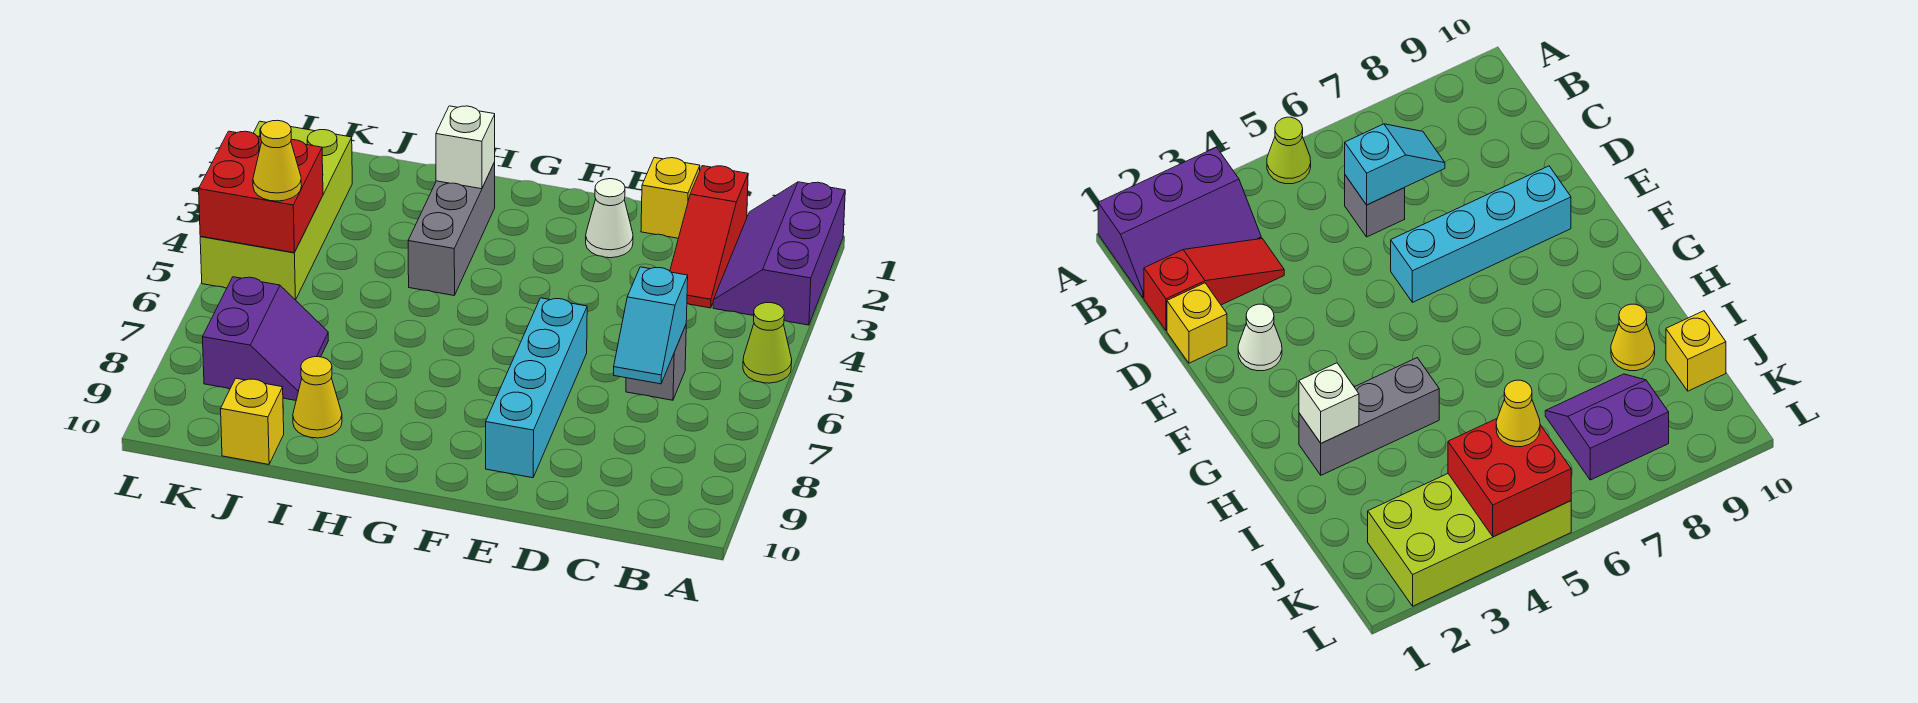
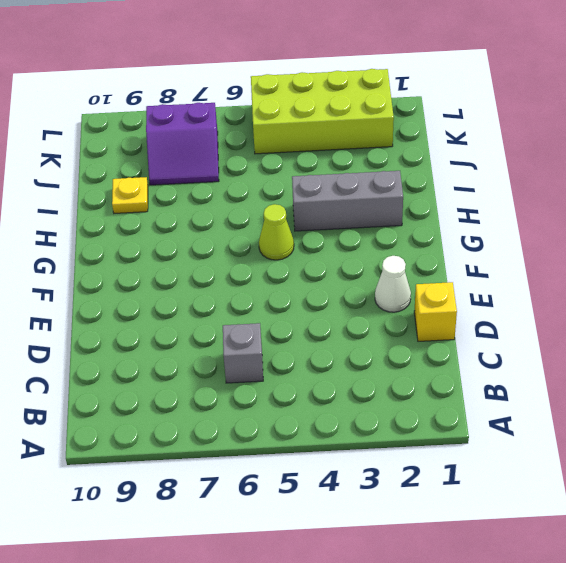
lime cone G5 level 1 -> lime cone A5 level 1
yellow plate I9 level 1 -> yellow cone I9 level 1
none -> purple slope A1:B3 level 1 top A
none -> red slope C1:C3 level 1 top 1
none -> cyan brick E6:E9 level 1

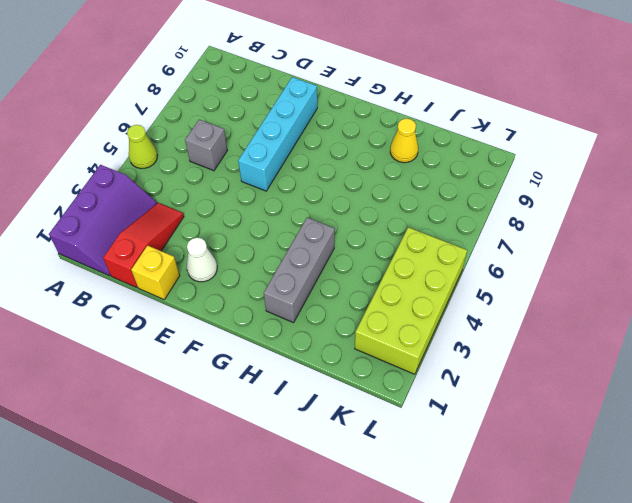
none -> purple slope J7:K8 level 1 top K
none -> yellow brick J10 level 1
none -> cyan slope C6:C7 level 2 top 6

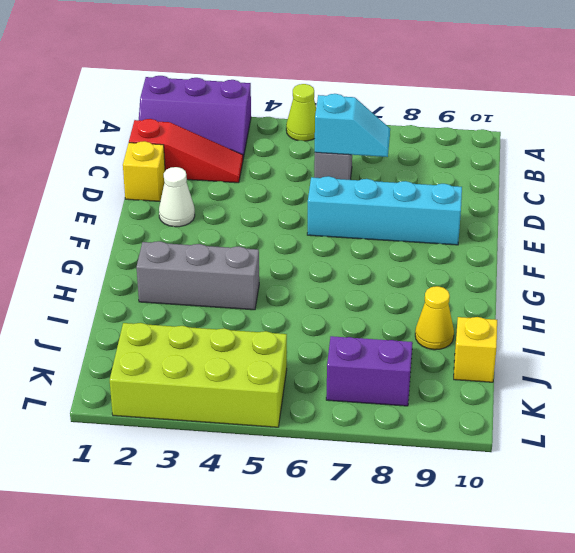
none -> white brick H2 level 2
none -> red brick K4:L5 level 2
none -> yellow cone K5 level 3

